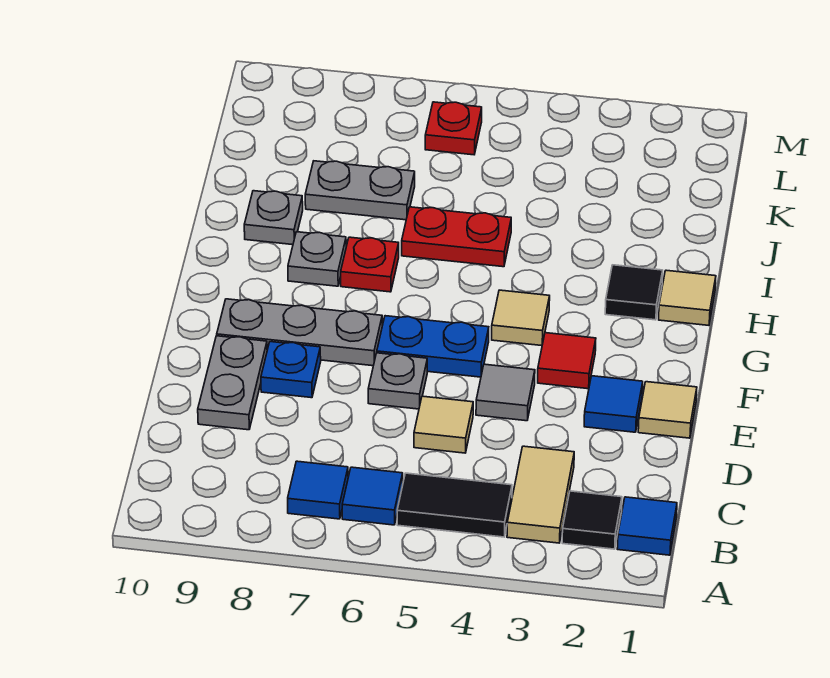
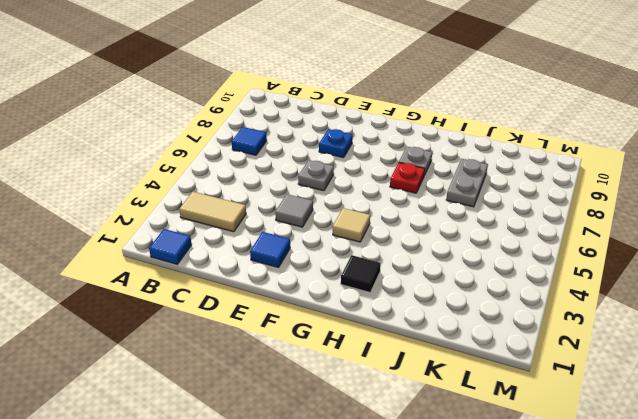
none -> black tile B2 level 1
none -> black tile B4:B5 level 1
none -> blue tile B6 level 1

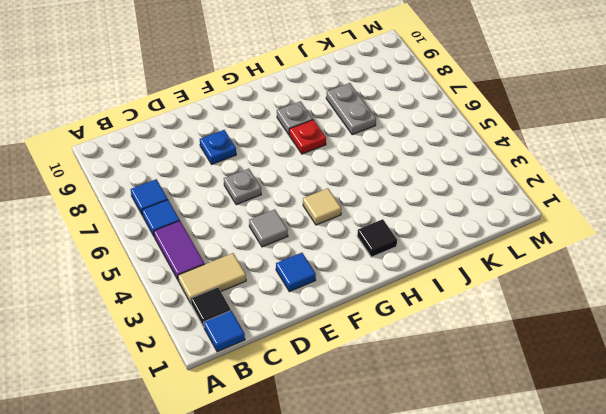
purple tile B4:B5 level 1 -> black tile B4:B5 level 1
none -> tan tile D5 level 1
none -> grey plate D9:E9 level 1
none -> tan tile E1 level 1

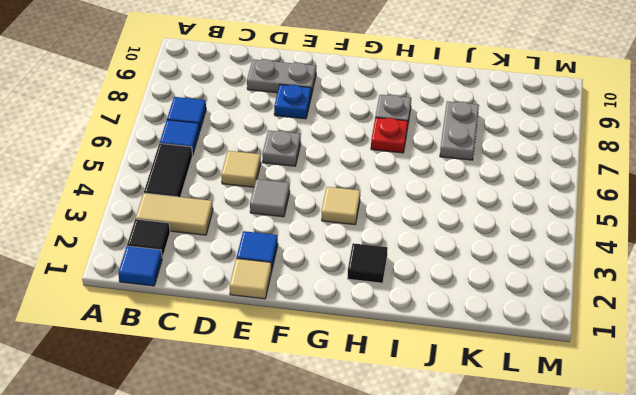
none -> red tile F3 level 1
none -> blue plate F5:F6 level 1
none -> grey plate F7:F9 level 1

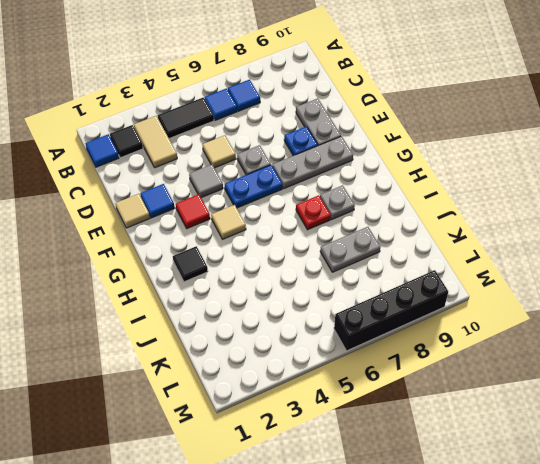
black brick M6:M9 level 1 -> none
none -> tan tile H1 level 1
none -> red plate I5:I6 level 1
none -> grey plate I9 level 1

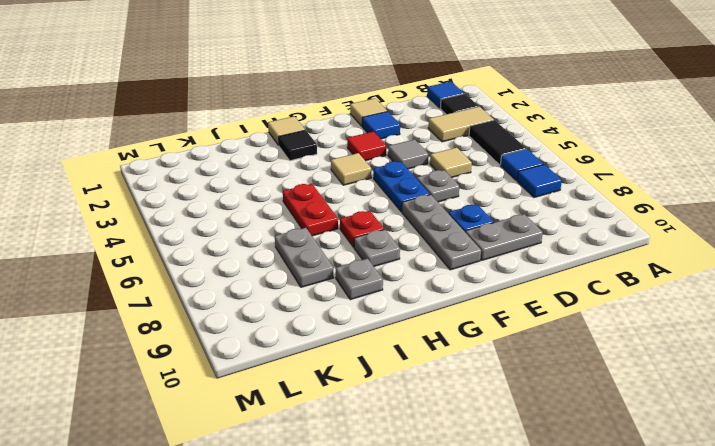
none -> red plate L6 level 1

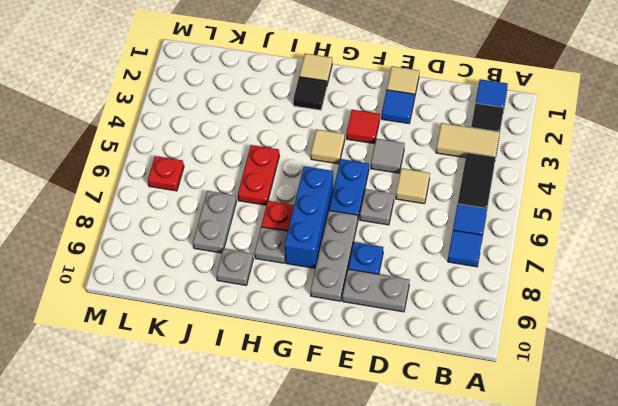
blue brick G6:G8 level 1 -> none

